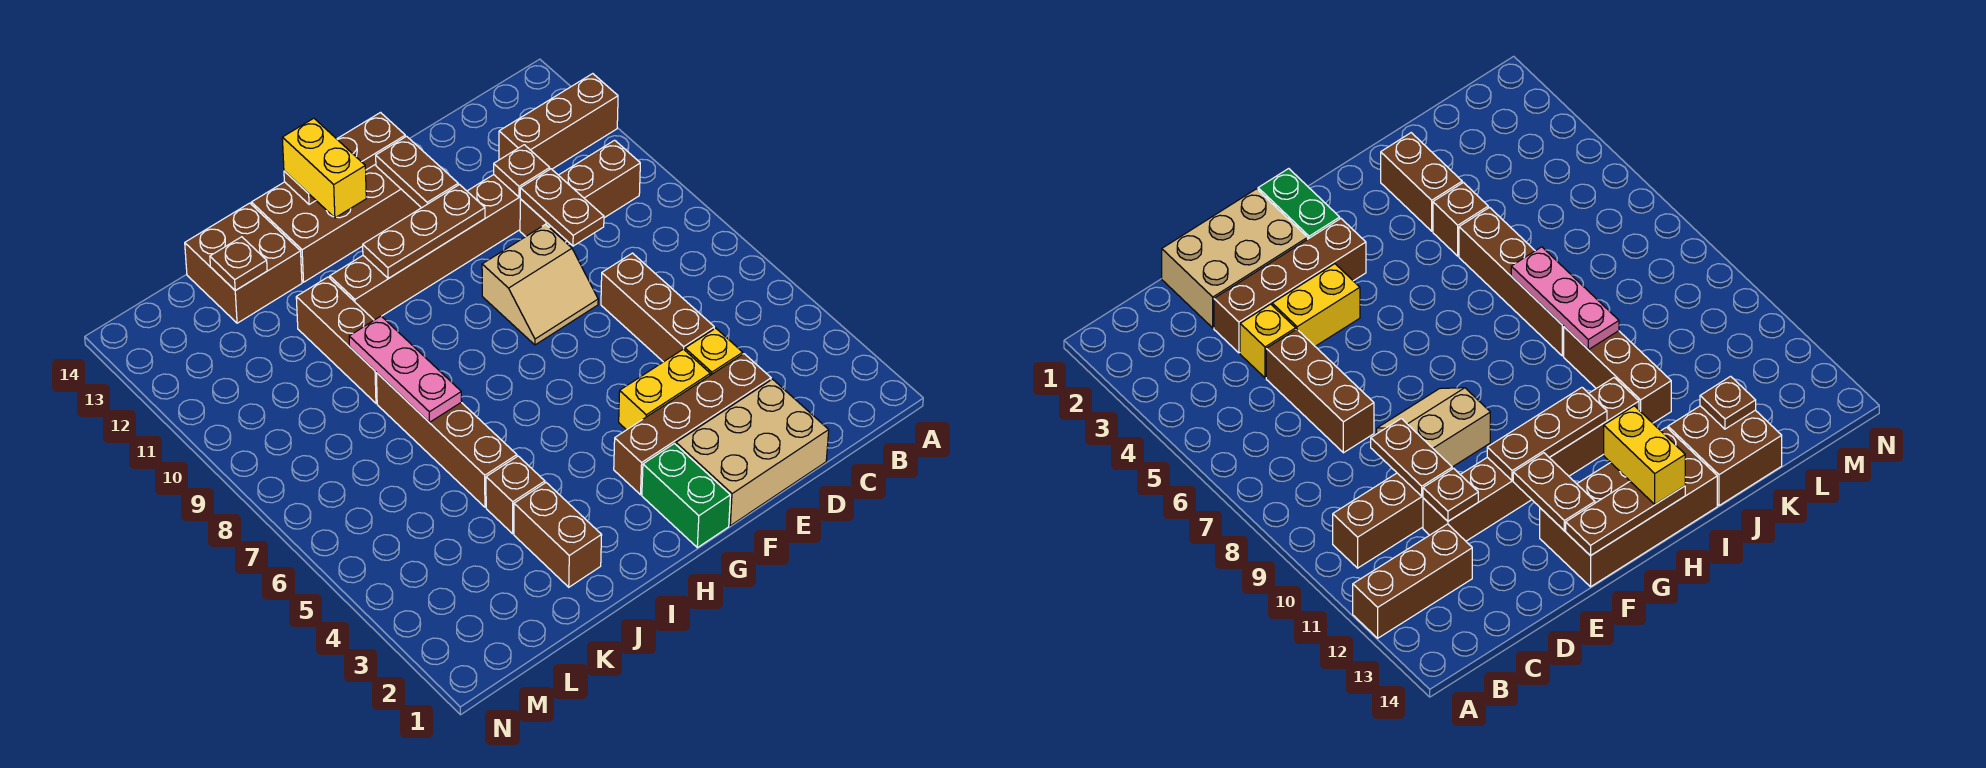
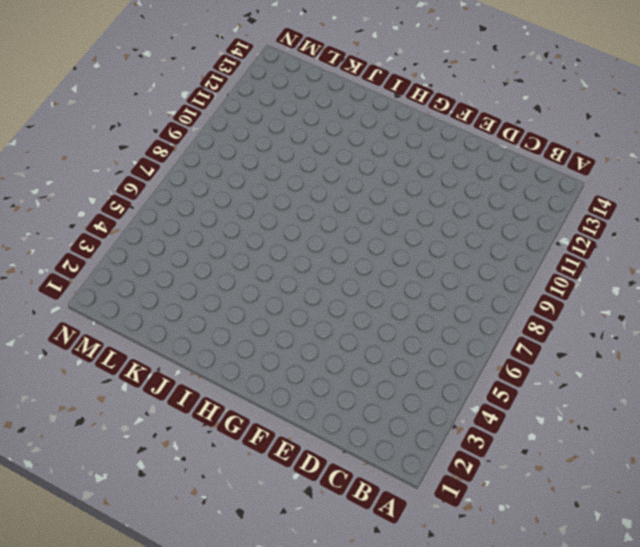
none -> brown brick A12:C12 level 1
none -> brown brick B10:D10 level 1
none -> tan brick D1:F2 level 1

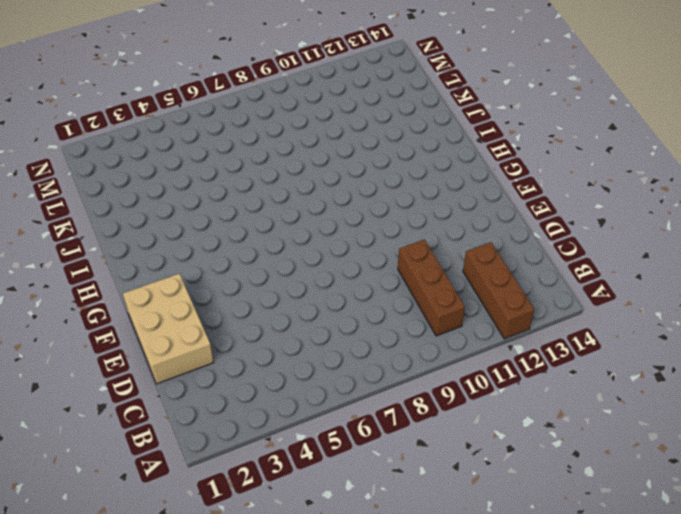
none -> brown brick D3:G3 level 1
none -> yellow brick D4 level 1
none -> brown brick D5:D7 level 1

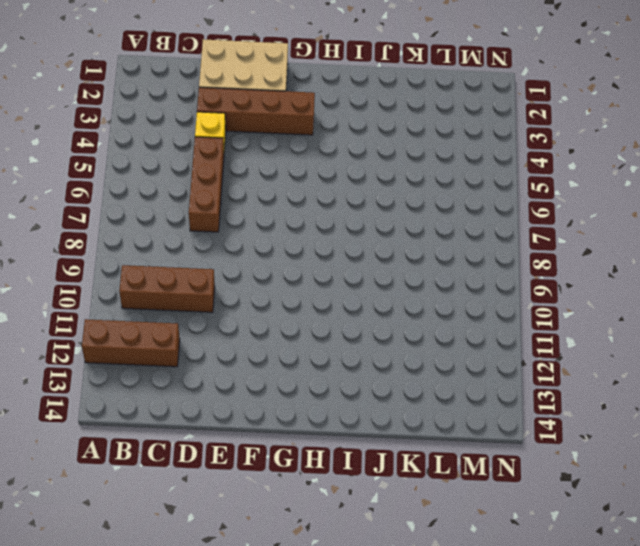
none -> brown brick D11:I11 level 1
none -> yellow brick E4:F4 level 1
none -> tan slope E8:F9 level 1 top 9

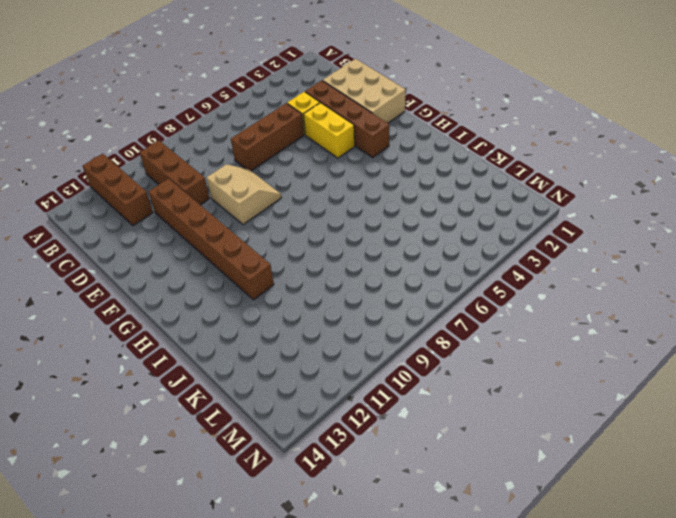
none -> brown brick F13:I14 level 1
none -> green brick G1:G2 level 1
none -> brown brick J2:J3 level 1

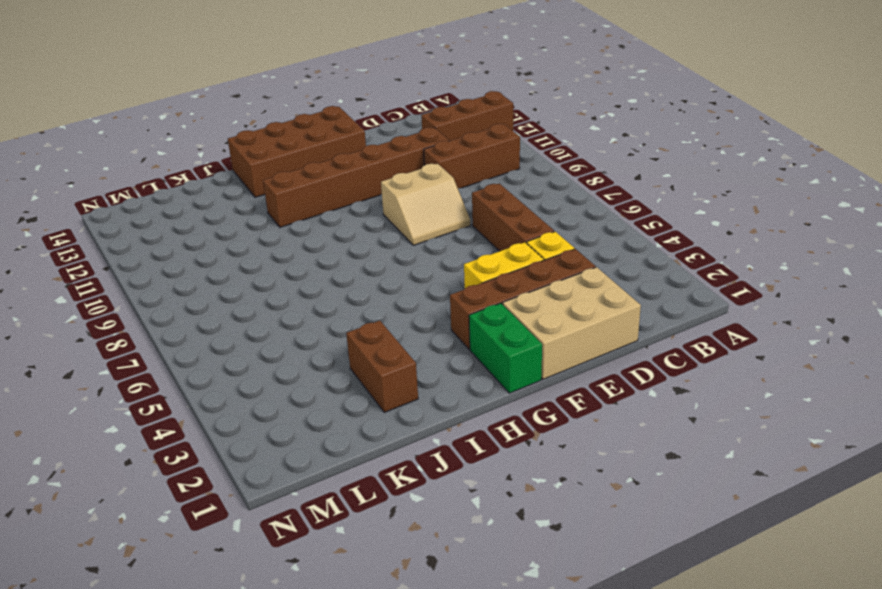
none -> brown brick J4 level 1
none -> brown brick J5:J8 level 1
none -> brown brick J9:J11 level 1

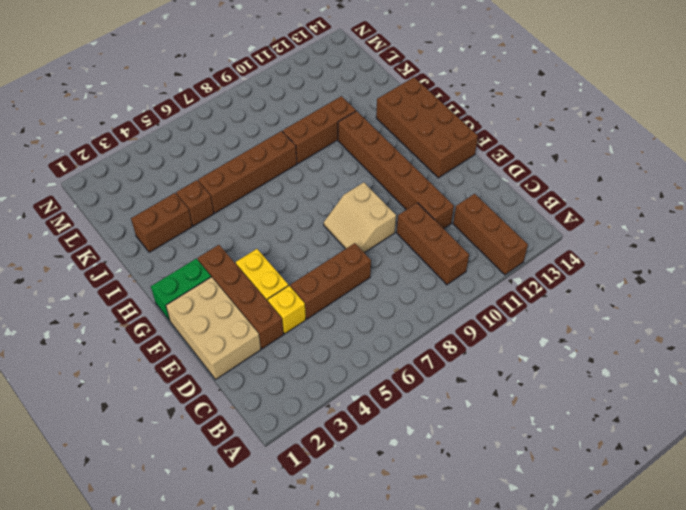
none -> brown brick J13:K14 level 1
none -> brown plate D9:D10 level 2
none -> brown plate D11 level 2

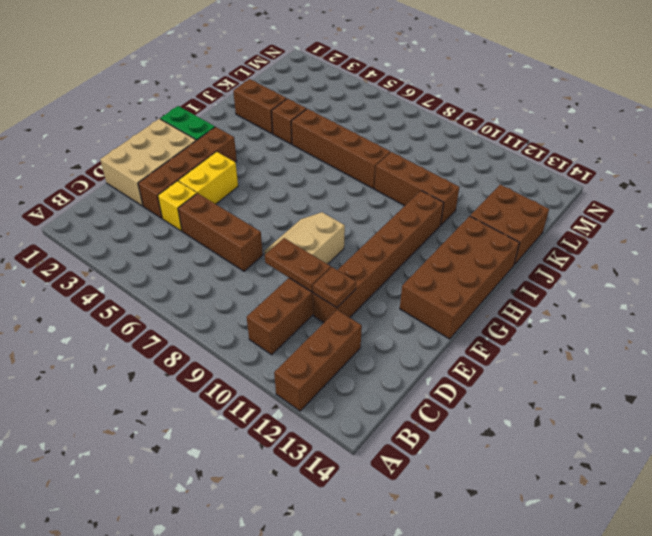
none -> brown plate F11:H11 level 2
none -> brown plate F12:F13 level 2
none -> brown plate F14:H14 level 2

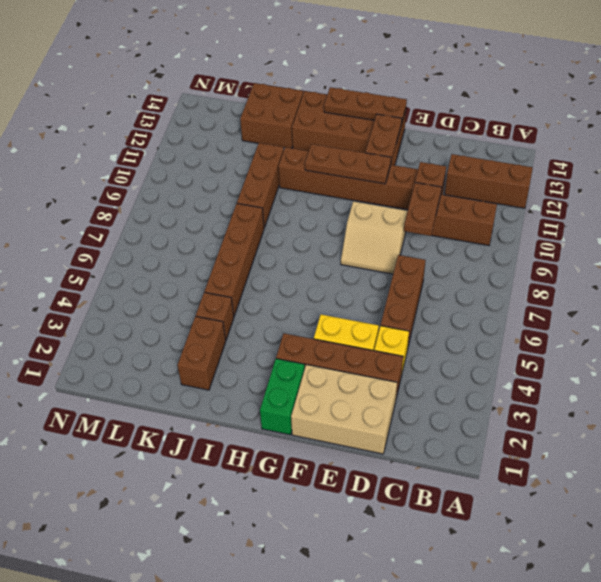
none -> pink plate J7:J9 level 2
none -> brown plate K13 level 2
none -> yellow brick H13:H14 level 3

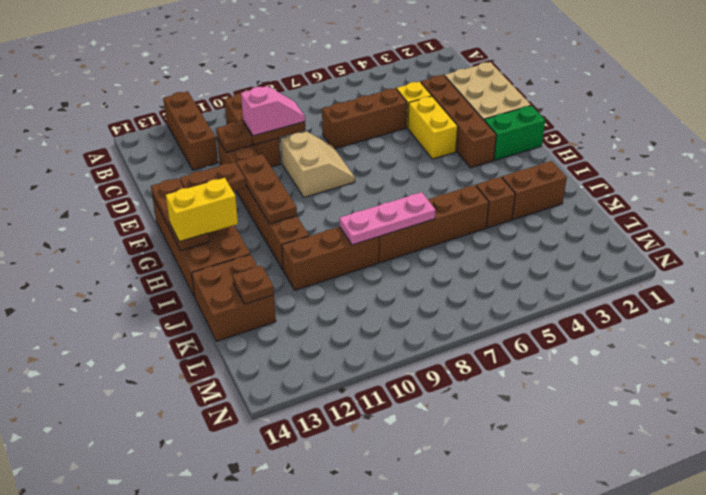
pink slope D9:D10 level 3 top 10 -> none

